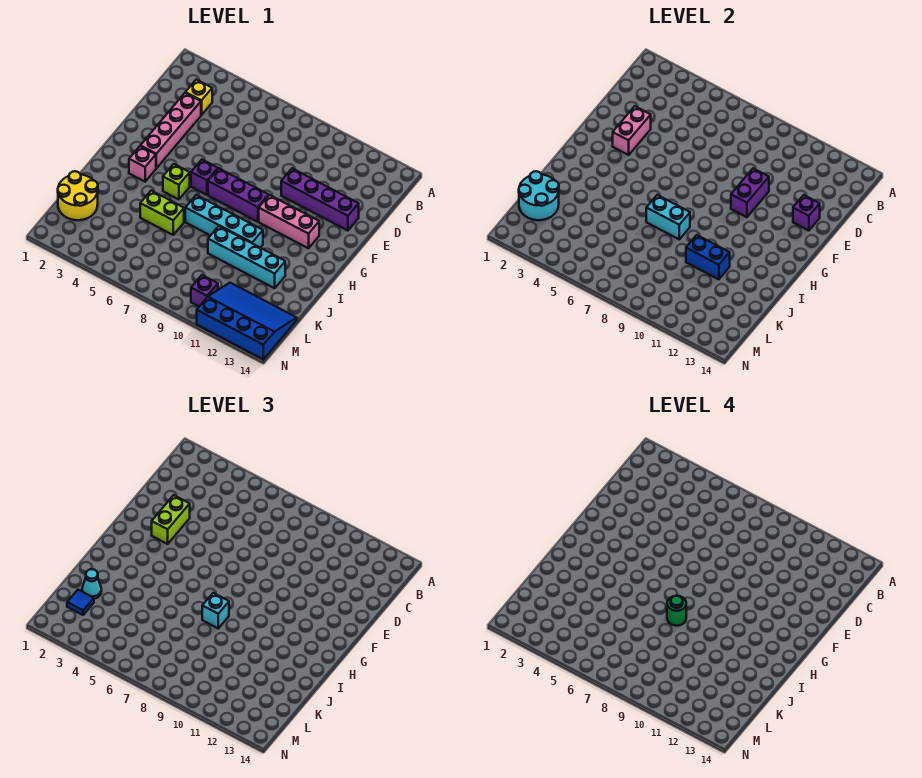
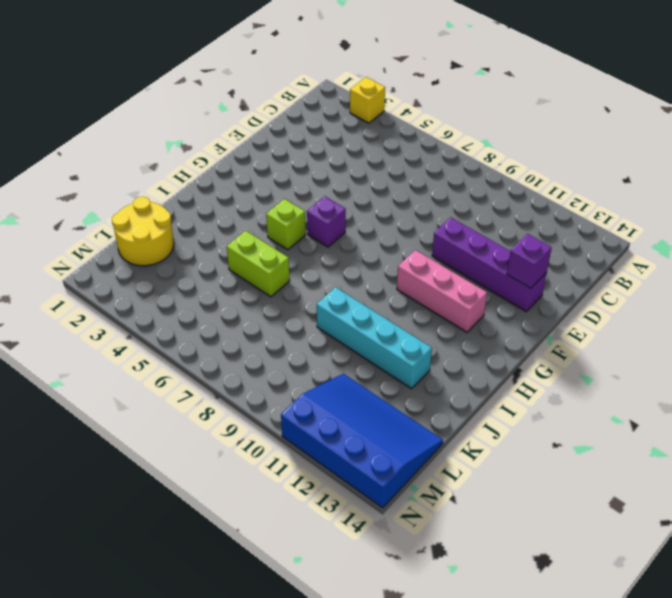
yellow brick A3 level 1 -> yellow brick C3 level 1
none -> pink brick D3:G3 level 1
none -> purple brick G7:G9 level 1
none -> pink brick H3 level 1

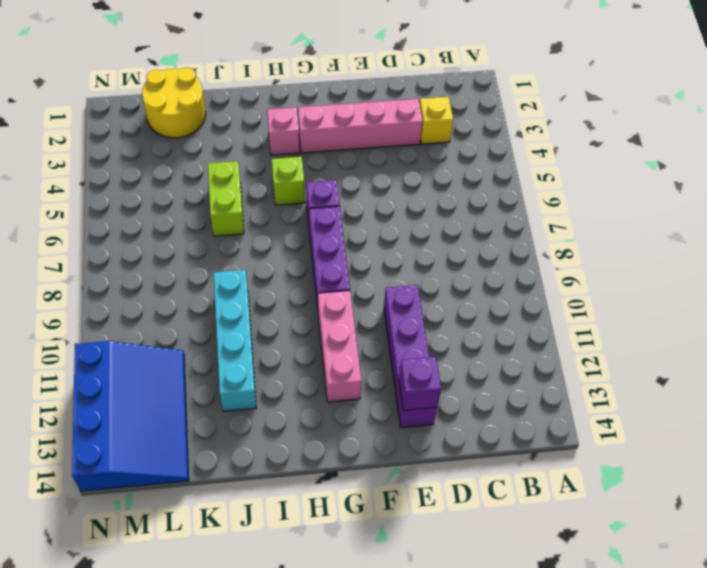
none -> cyan brick I7:I10 level 1
none -> purple brick M10 level 1
none -> pink brick E3:F3 level 2

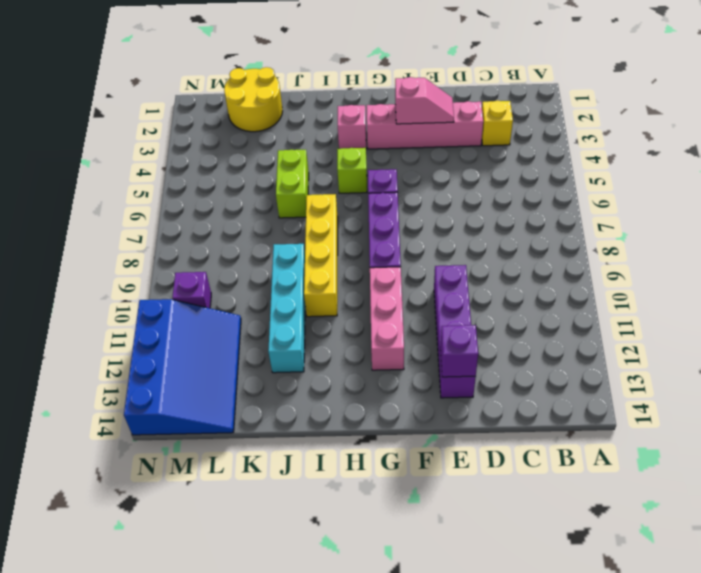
pink slope E3:F3 level 2 top F -> pink brick E3:F3 level 2
yellow brick I7:I10 level 1 -> cyan brick I7:I10 level 1
none -> purple brick E10:F10 level 2
none -> cyan brick I7:I8 level 2
none -> blue brick J10:J11 level 2

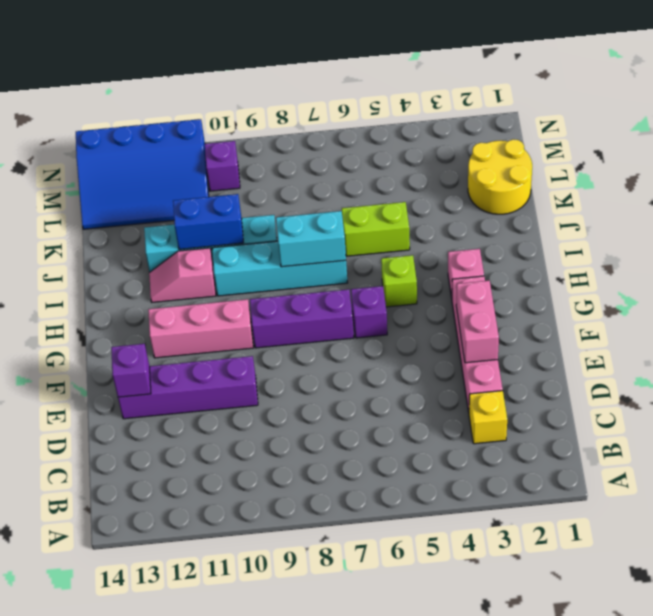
pink slope I11:I12 level 1 top 11 -> none
none -> purple brick E10:F10 level 2
none -> cyan round brick K1:L2 level 2
none -> lime brick E3:F3 level 3

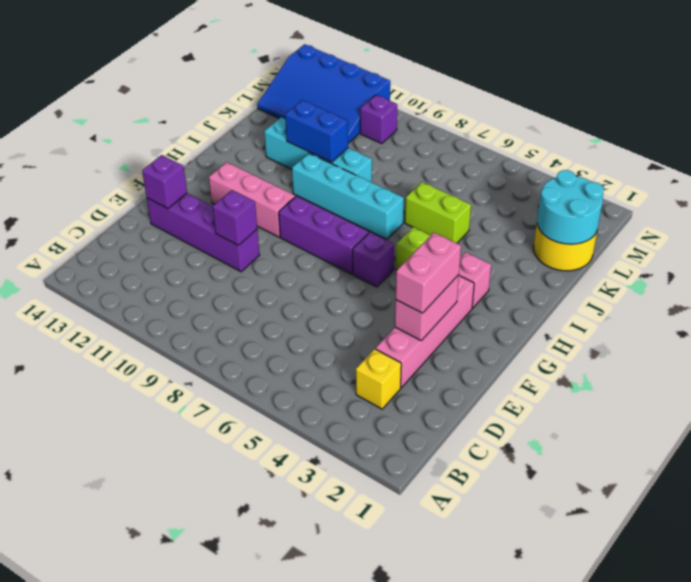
pink brick E3:F3 level 3 -> lime brick E3:F3 level 3
purple brick E10 level 2 -> purple brick E10:F10 level 2
none -> cyan brick I7:I8 level 2
none -> cyan brick I8 level 3
none -> cyan cone K2 level 3

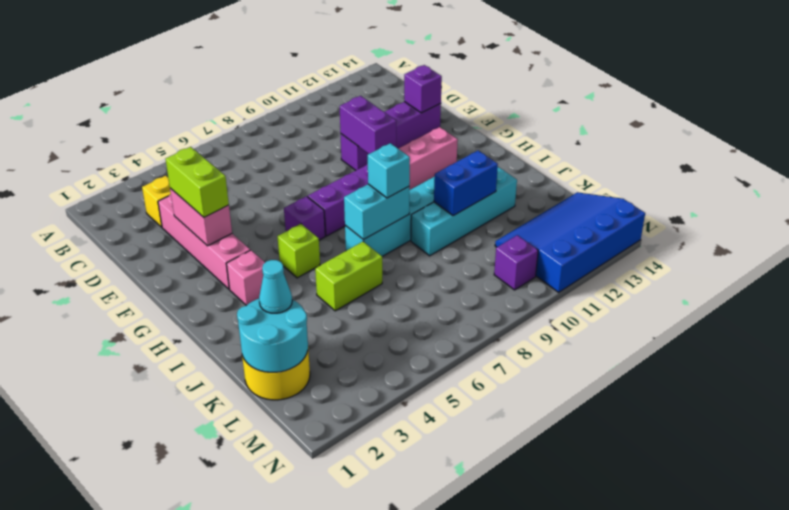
none -> blue tile L2 level 3
none -> green round brick I8 level 4

